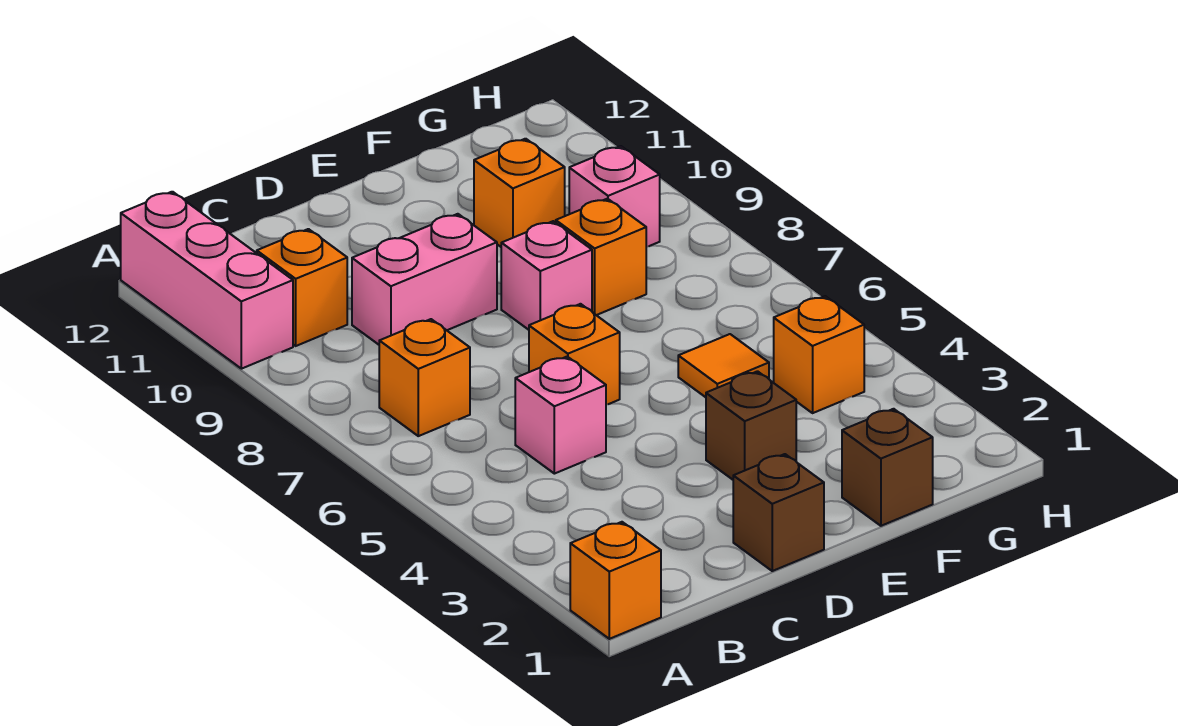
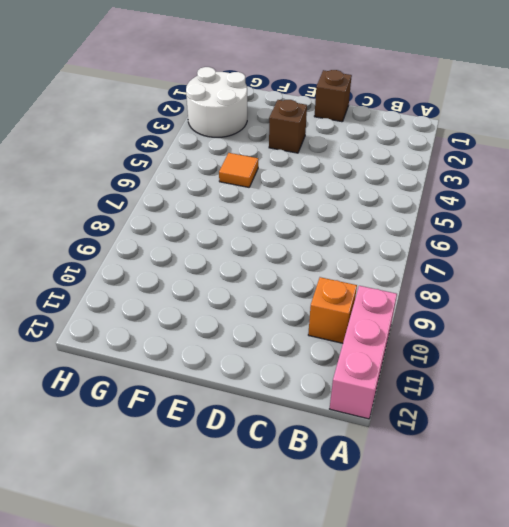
white round brick G2:H3 level 1 -> none
none -> orange brick A1 level 1
none -> orange brick B7 level 1
none -> pink brick C5 level 1

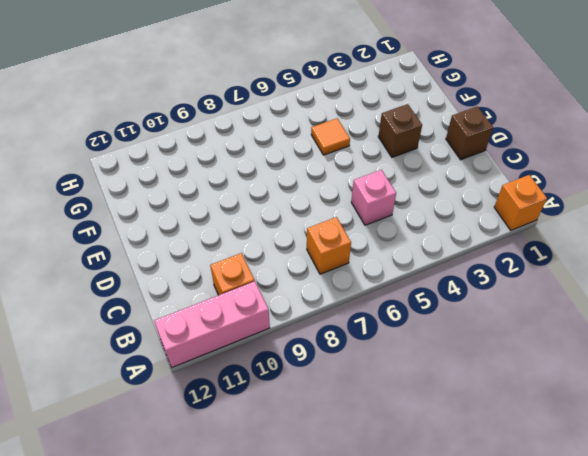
none -> pink brick C9:D9 level 1
none -> orange brick D6 level 1
none -> pink brick E8 level 1

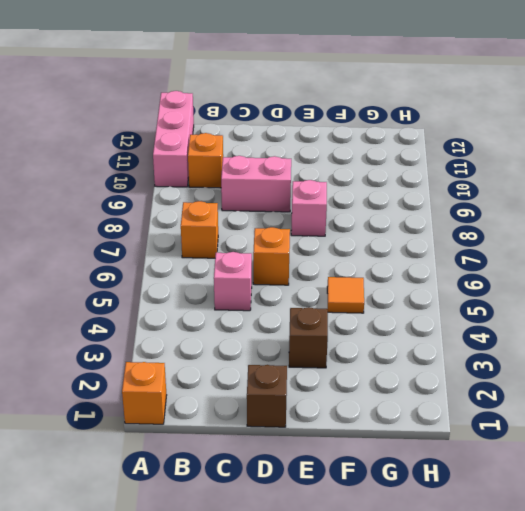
none -> brown brick F1 level 1
none -> orange brick F8 level 1
none -> orange brick F10 level 1

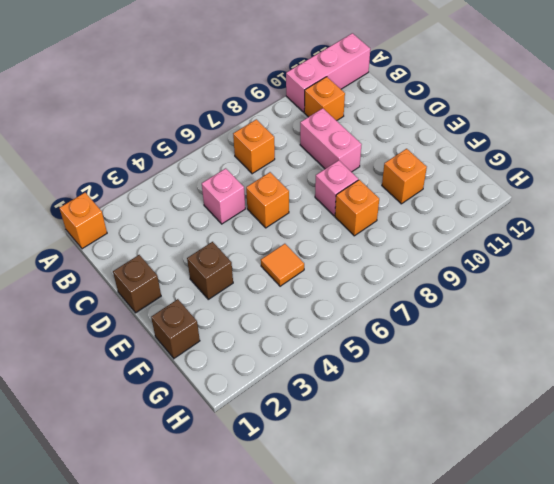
none -> orange brick G4 level 1
none -> pink brick G9 level 1

